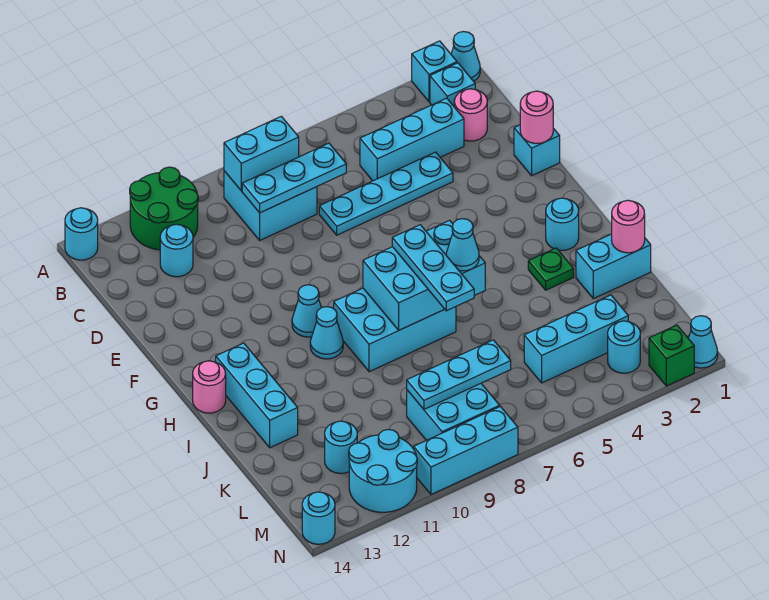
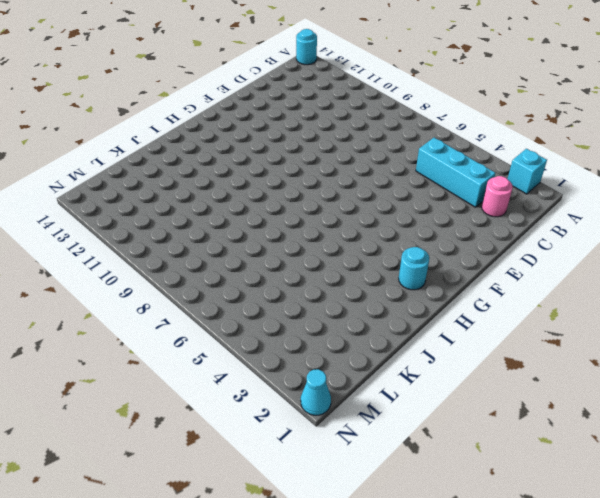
none -> cyan cone A1 level 1
none -> green round brick A11:B12 level 1
none -> cyan brick B2 level 1
none -> cyan brick B8:C9 level 1

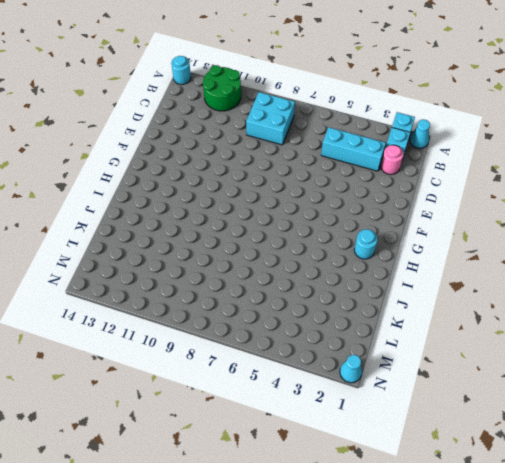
none -> cyan round brick C12 level 1
none -> cyan plate D4:D7 level 1
none -> cyan brick E1 level 1
none -> cyan cone G10 level 1

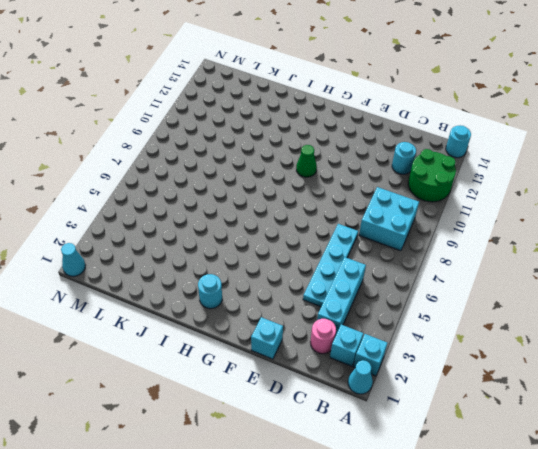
green cone G10 level 1 -> cyan cone G10 level 1
none -> cyan brick H7:I9 level 1
none -> cyan cone H10 level 1
none -> cyan brick H13:J13 level 1
none -> pink round brick H14 level 1

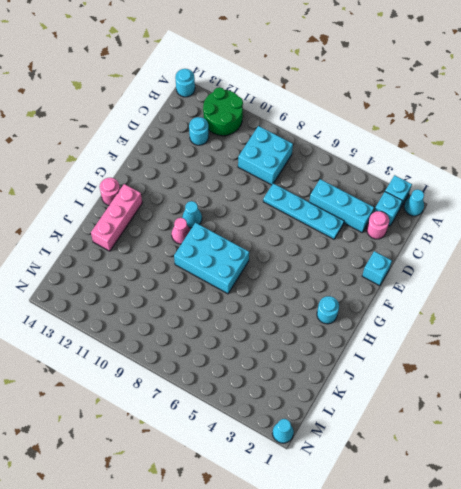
pink cone H10 level 1 -> cyan cone H10 level 1
pink brick H13:J13 level 1 -> cyan brick H13:J13 level 1
none -> green plate I3 level 1
none -> cyan brick J1:J2 level 1
none -> cyan brick L3:L5 level 1
none -> cyan brick L8:M9 level 1

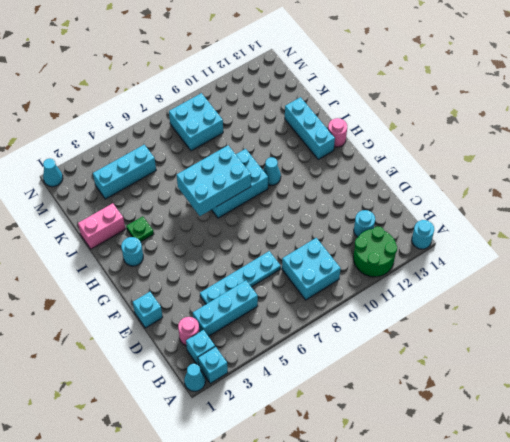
pink brick J1:J2 level 1 -> cyan brick J1:J2 level 1
none -> cyan cone G10 level 1
none -> cyan round brick L12 level 1
none -> cyan round brick M3 level 1
none -> cyan round brick M11:N12 level 1

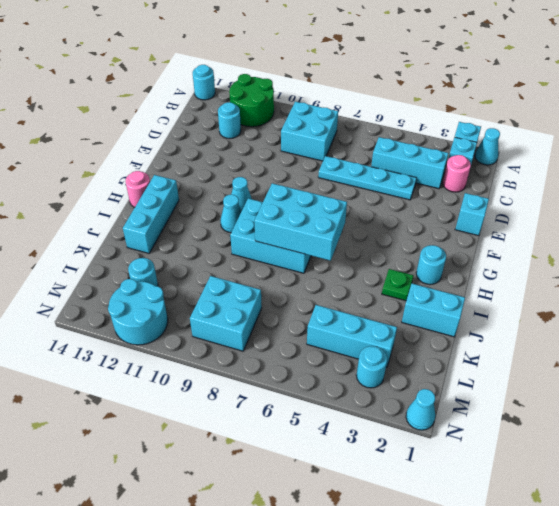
none -> green brick N2 level 1
none -> cyan brick N8:N10 level 1
none -> cyan round brick N14 level 1
none -> cyan brick B8:B9 level 2

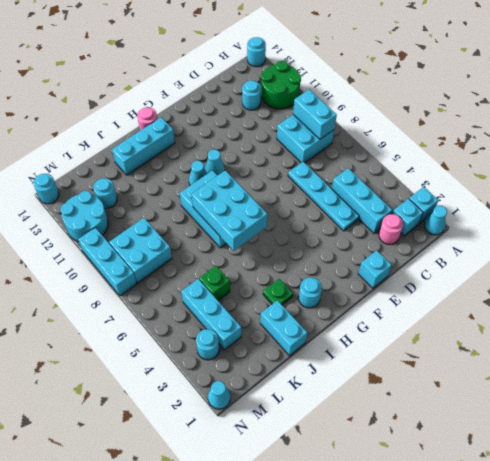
green brick K5 level 1 -> green brick N2 level 1
none -> cyan plate C7:C9 level 2
none -> pink round brick E1 level 2
none -> pink round brick J1 level 2
none -> cyan plate L7:L9 level 2

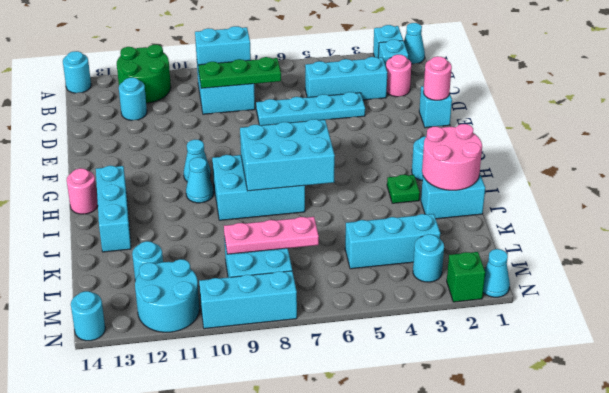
green plate C7:C9 level 2 -> cyan plate C7:C9 level 2
pink round brick I1:J2 level 2 -> pink round brick J1 level 2
pink plate L7:L9 level 2 -> cyan plate L7:L9 level 2
none -> cyan plate H7:J7 level 3
none -> cyan cone I6 level 3

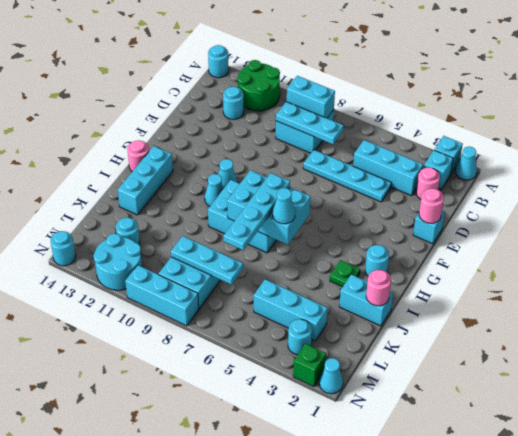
cyan plate H7:K7 level 3 -> cyan plate H7:J7 level 3

